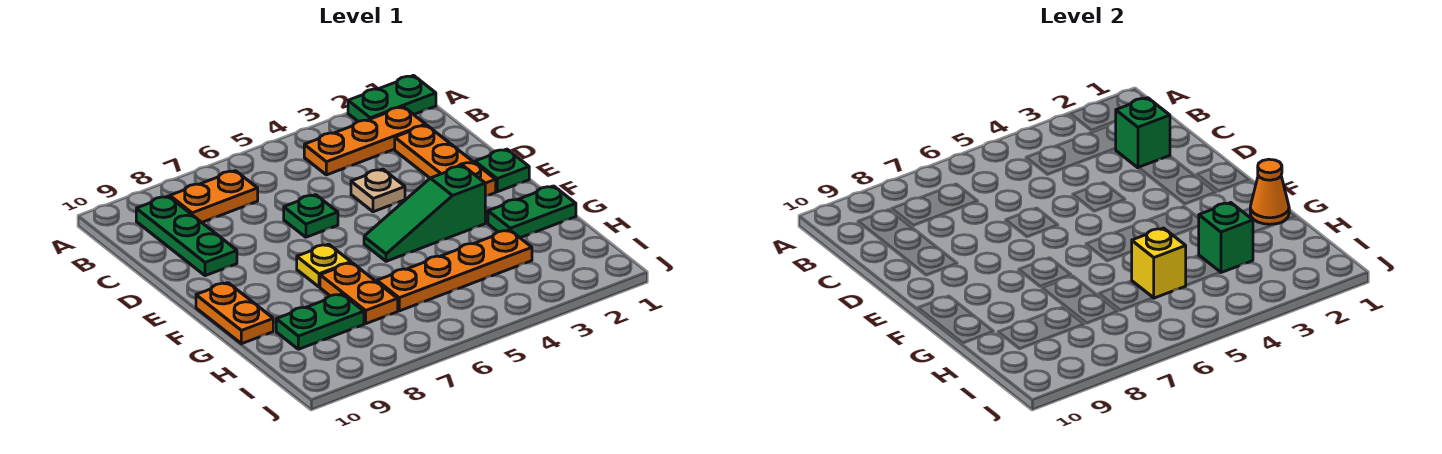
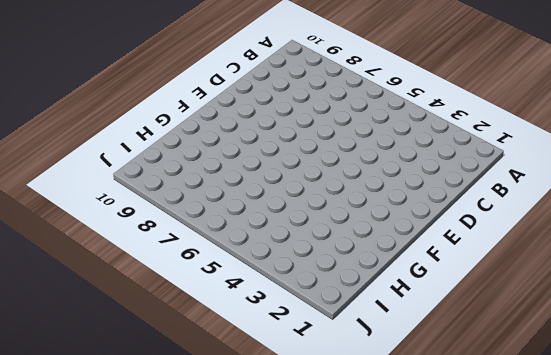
none -> green plate A1:A2 level 1
none -> orange plate B2:B4 level 1
none -> orange plate B7:B8 level 1

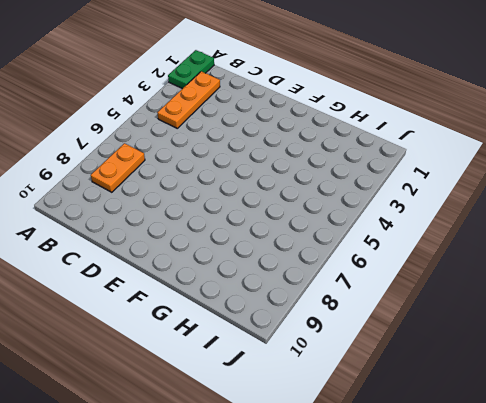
none -> green plate B9:D9 level 1
none -> orange plate C2:E2 level 1
none -> tan plate D4 level 1

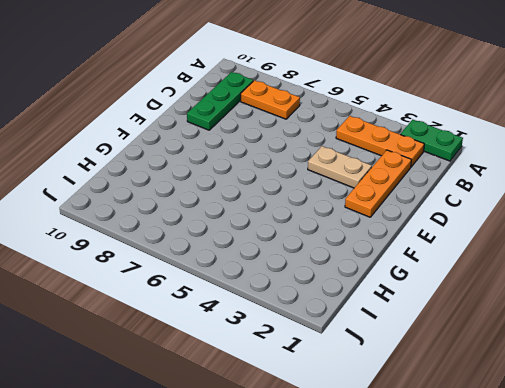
tan plate D3:D4 level 1 -> tan plate D4 level 1
none -> green plate D6 level 1
none -> green plate E1 level 1
none -> green slope F3:F5 level 1 top 3

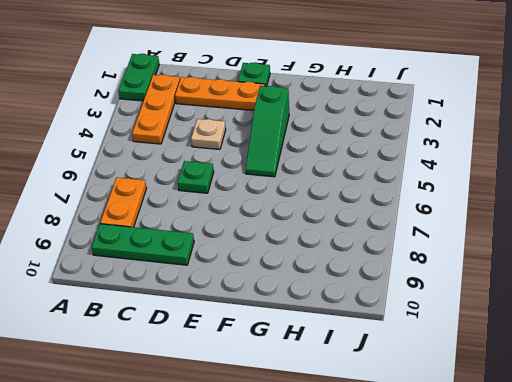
none -> yellow plate F7 level 1
none -> orange plate F10:G10 level 1
none -> green plate G1:G2 level 1

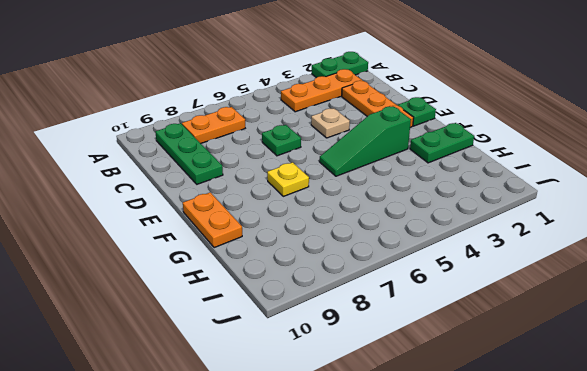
none -> orange plate G7:H7 level 1
none -> orange plate H3:H6 level 1
none -> green plate H8:H9 level 1

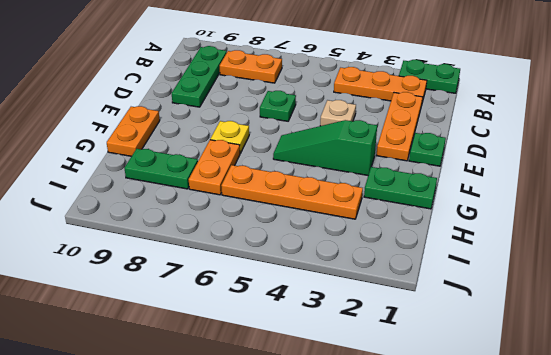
none -> green brick C2 level 2
none -> orange cone G1 level 2
none -> green brick H3 level 2

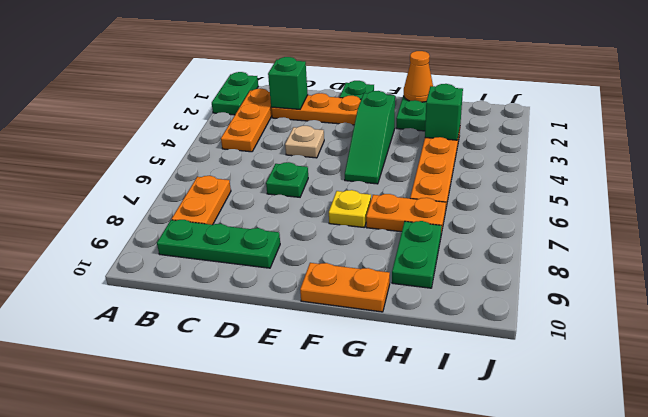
none -> yellow brick H5 level 2

